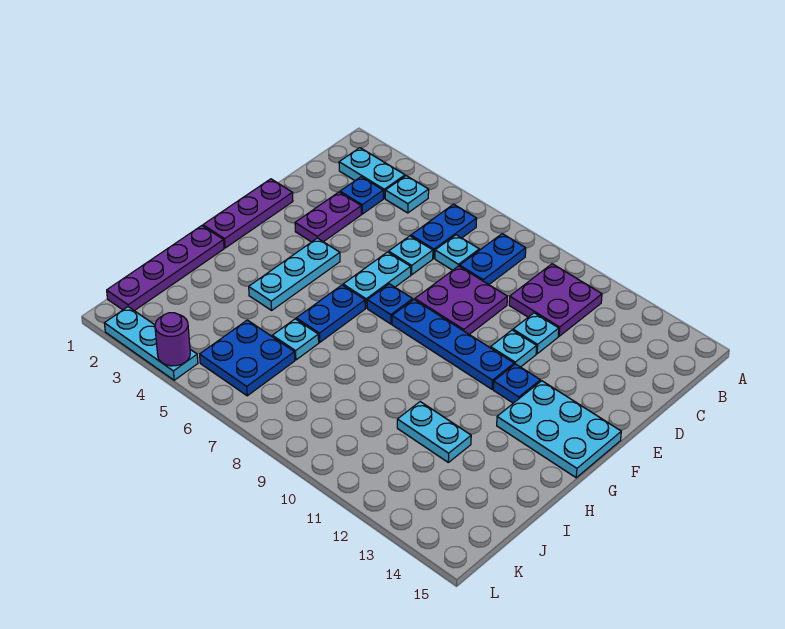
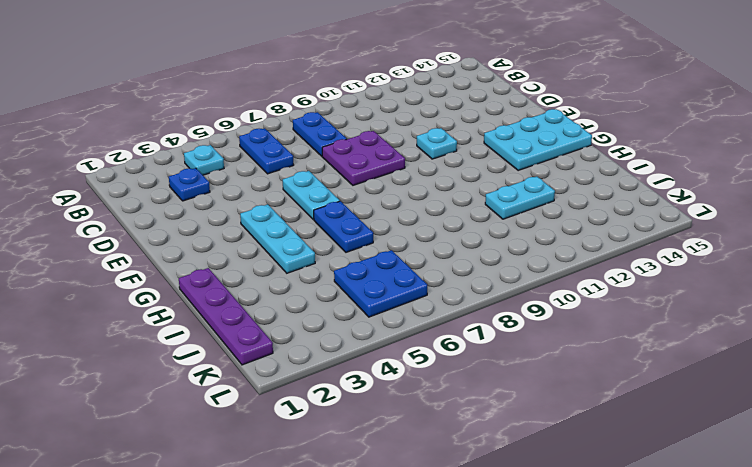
none -> cyan plate B2:B3 level 1
none -> purple plate B10:C11 level 1
none -> cyan plate C7 level 1

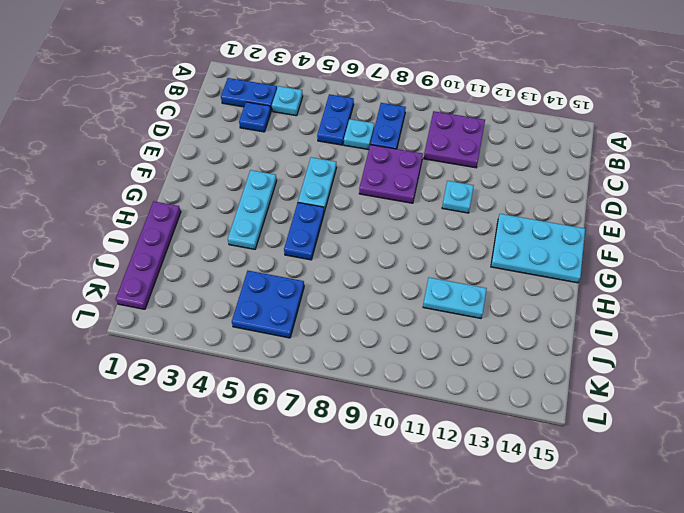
blue plate B2:B3 level 1 -> cyan plate B2:B3 level 1
none -> purple plate D3:E3 level 1
none -> cyan plate D6 level 1
none -> cyan plate D11 level 1

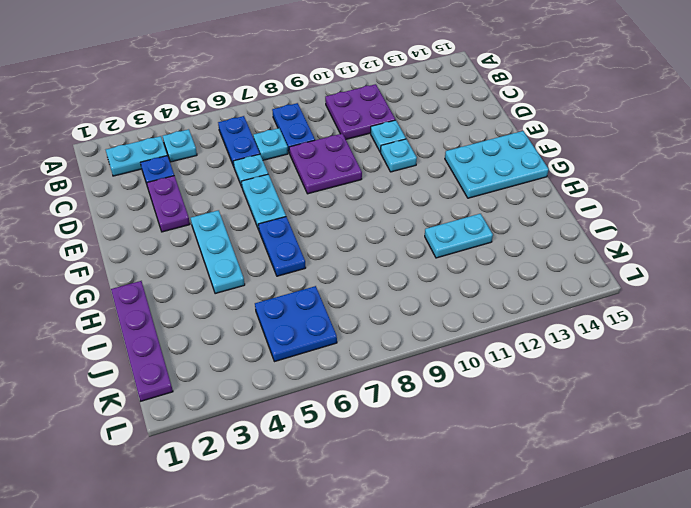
none -> purple plate E1:G1 level 1
none -> blue plate F7 level 1
none -> blue plate F8:F11 level 1

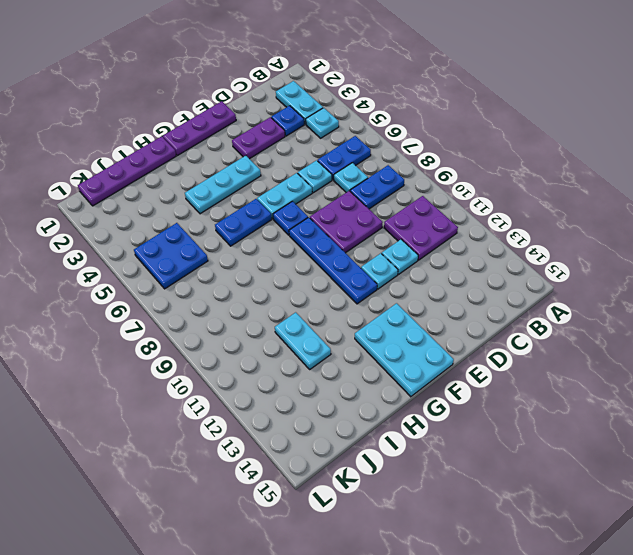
none -> blue plate F12 level 1
none -> cyan plate I6 level 1
none -> cyan plate L2:L4 level 1

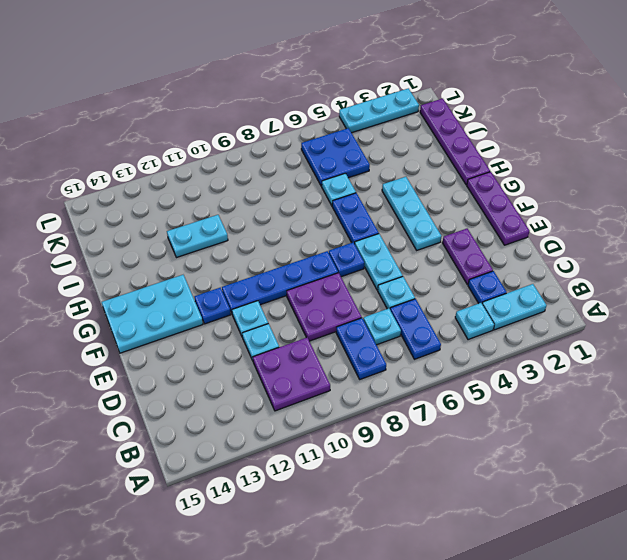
none -> purple round brick L4 level 2

